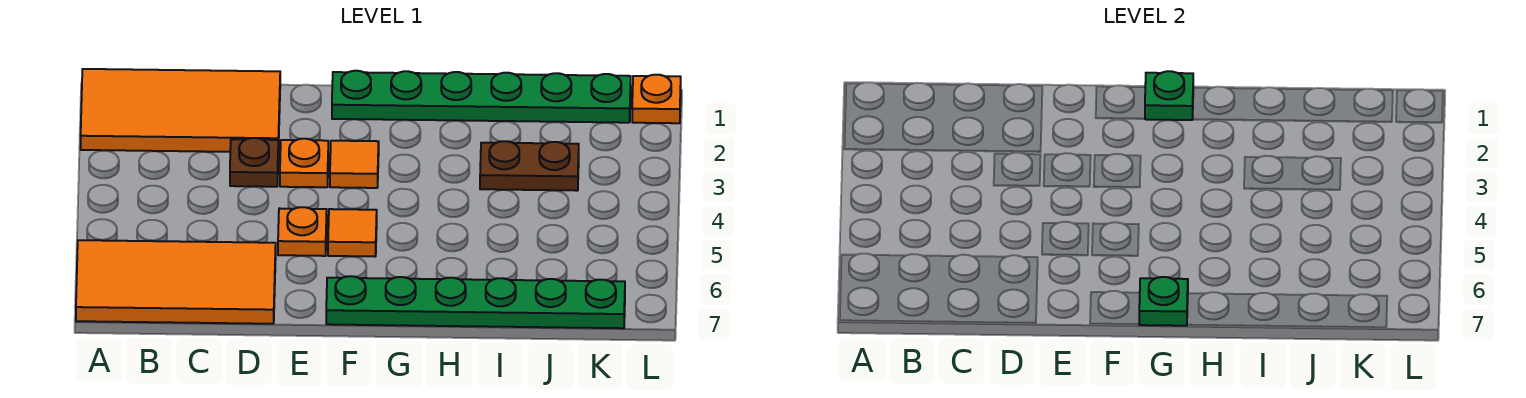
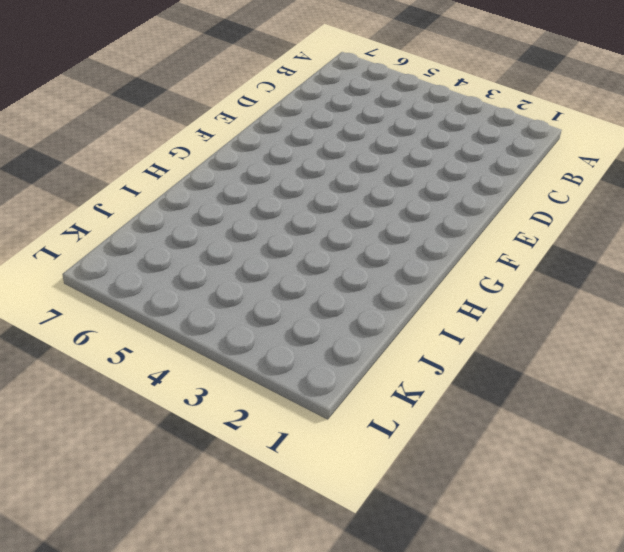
none -> orange tile A1:D2 level 1
none -> orange tile A6:D7 level 1
none -> brown plate D3 level 1

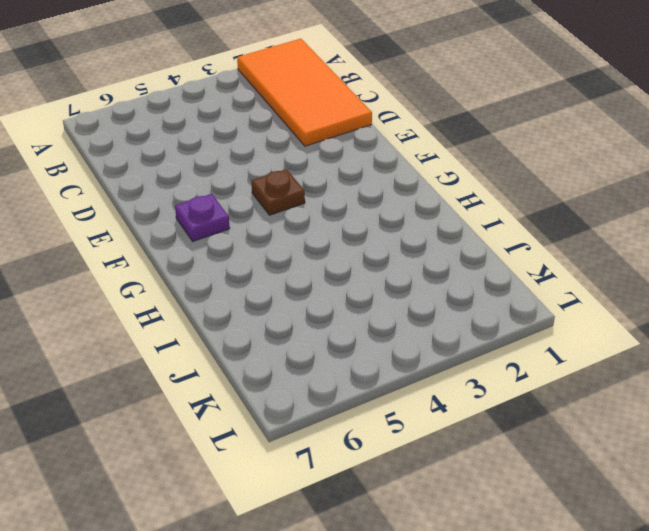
brown plate F4 level 1 -> brown plate D3 level 1
purple plate F6 level 1 -> none
none -> orange tile A6:D7 level 1
none -> orange plate E3 level 1
none -> orange plate E5 level 1

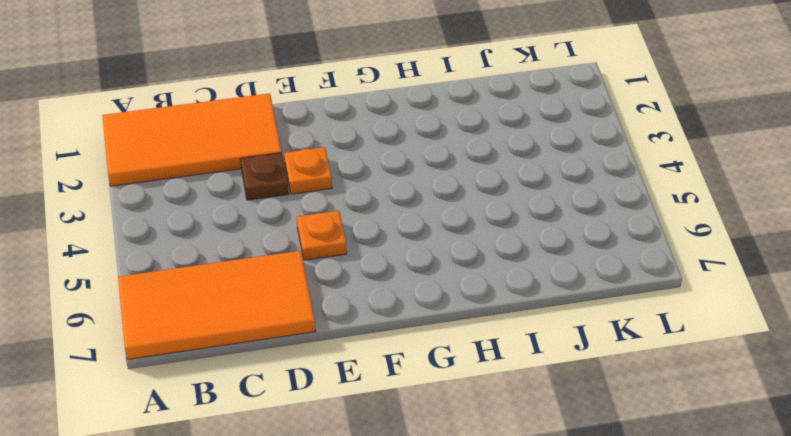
none -> green plate F1:K1 level 1
none -> orange tile F3 level 1
none -> orange tile F5 level 1

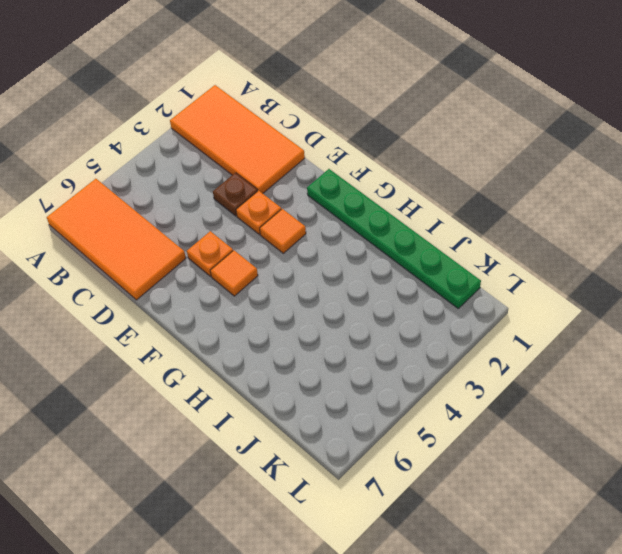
none -> green plate F7:K7 level 1
none -> brown plate I3:J3 level 1
none -> orange plate L1 level 1

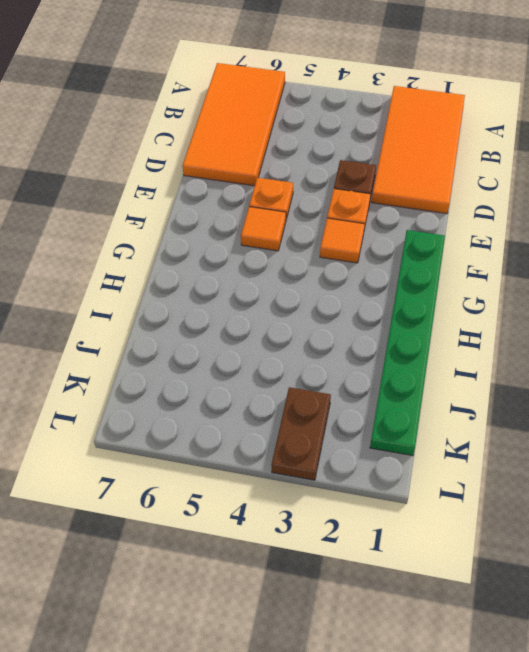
brown plate K3:L3 level 1 -> brown plate I3:J3 level 1
none -> green plate F7:K7 level 1
none -> orange plate L1 level 1
none -> green plate G1 level 2

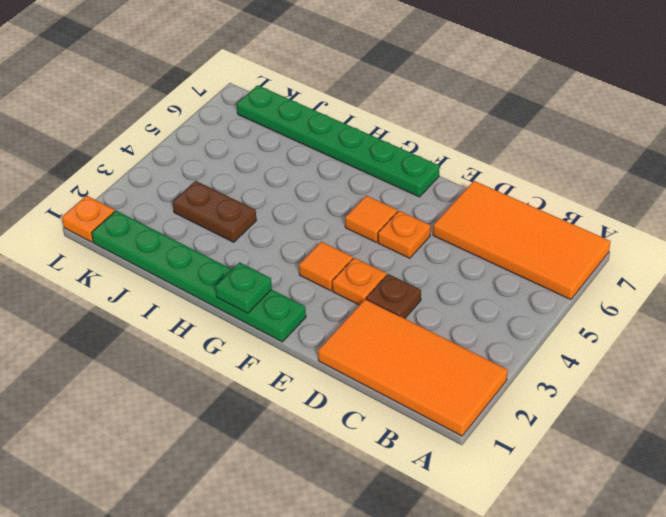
none -> green plate G7 level 2

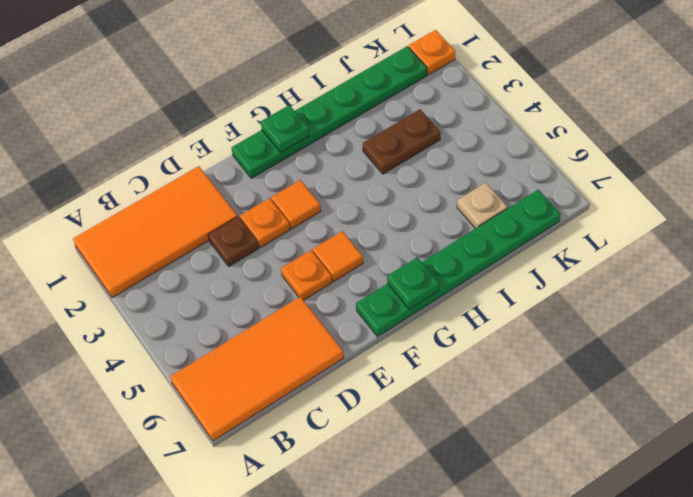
tan plate J6 level 1 -> none

